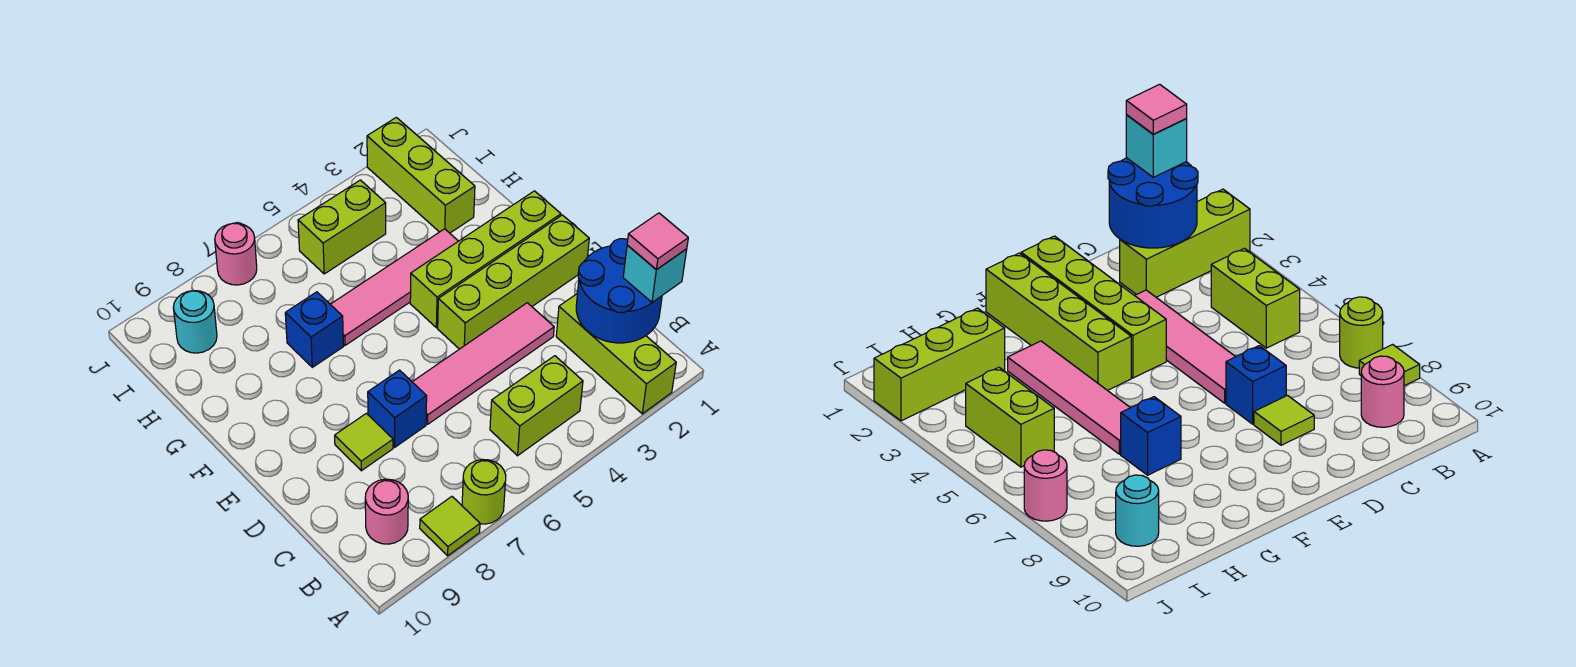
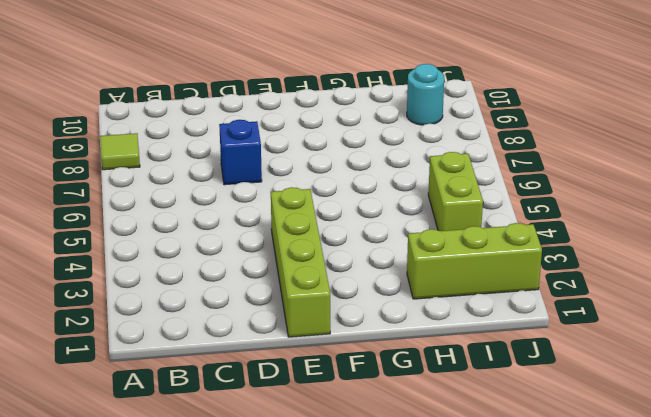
none -> lime brick A2:C2 level 1
none -> lime round brick A7 level 1
none -> lime brick B4:B5 level 1

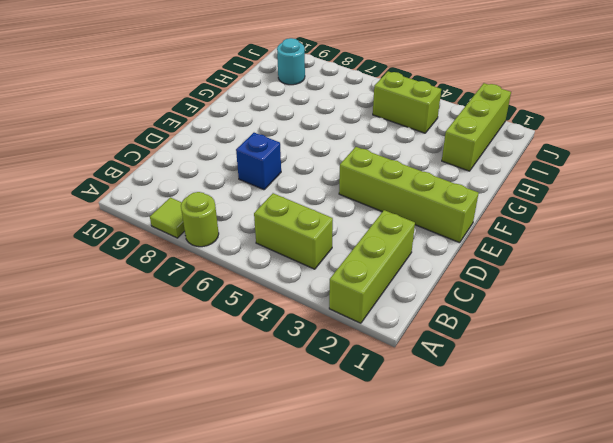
none -> pink round brick B9 level 1
none -> pink tile D3:D6 level 1
none -> lime tile D8 level 1

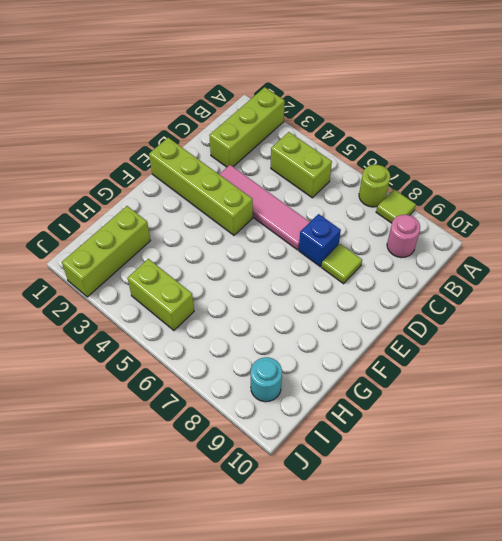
none -> lime brick F1:F4 level 1
none -> pink tile G3:G6 level 1
none -> blue brick G7 level 1

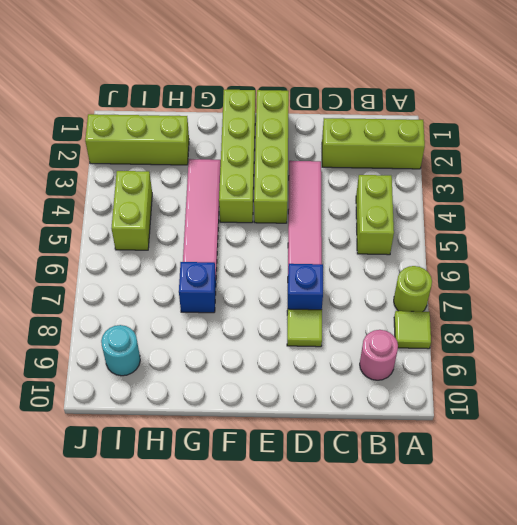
none -> pink round brick J7 level 1
none -> blue round brick B1:C2 level 2
none -> cyan brick B1 level 3

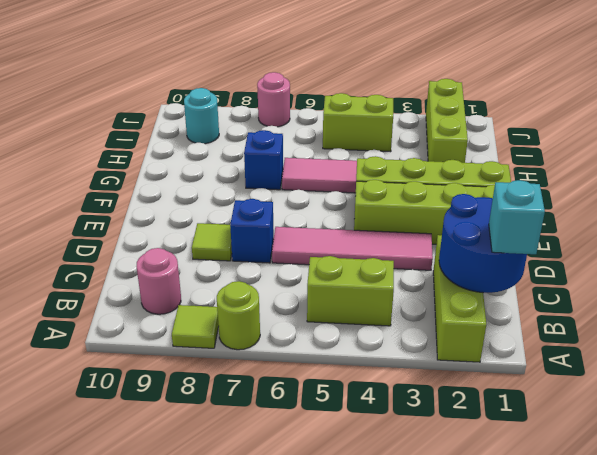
none -> pink tile B1 level 4

